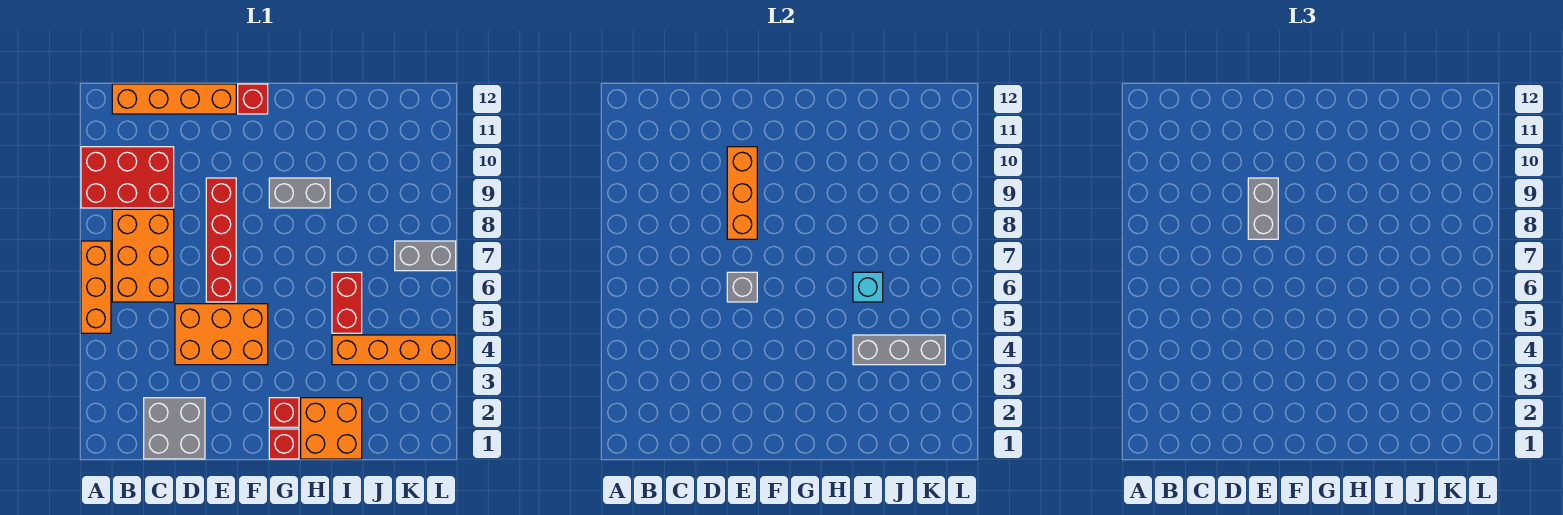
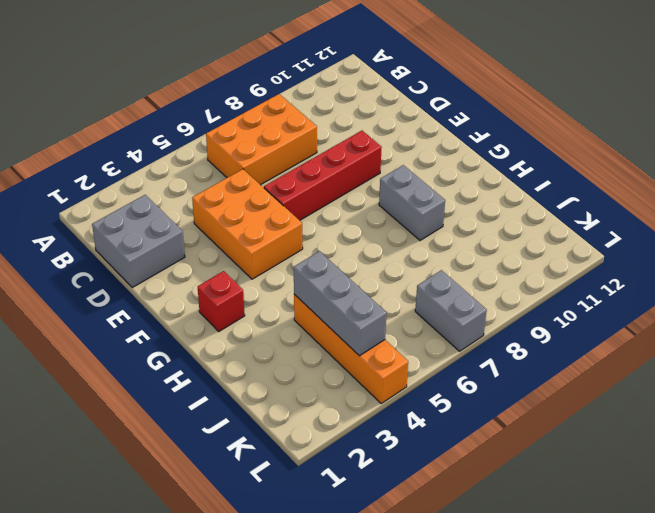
none -> orange brick A5:A7 level 1
none -> red brick A9:C10 level 1
none -> orange brick B12:E12 level 1

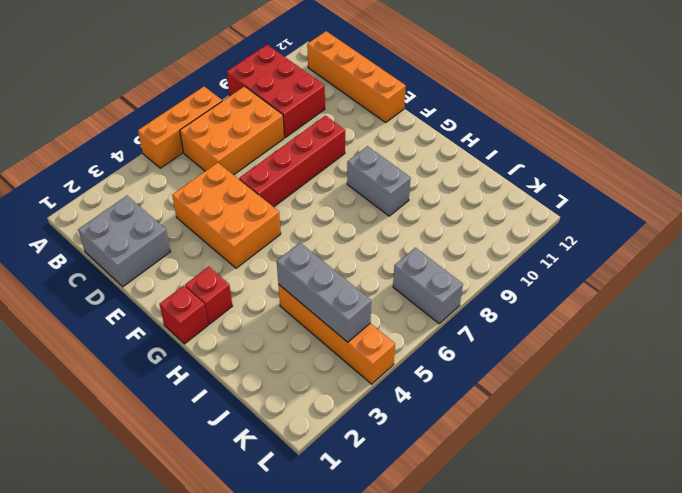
none -> red brick F12 level 1
none -> orange brick H1:I2 level 1
none -> red brick I5:I6 level 1

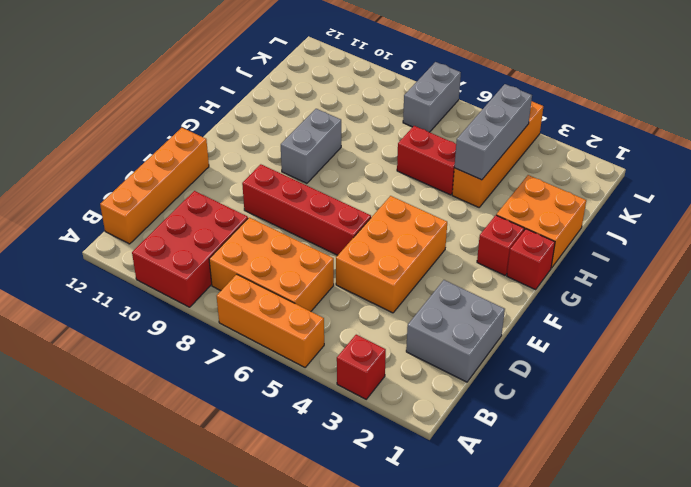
red brick A3 level 1 -> red brick F12 level 1
none -> grey brick E6 level 2
none -> orange brick E8:E10 level 2
none -> cyan brick I6 level 2

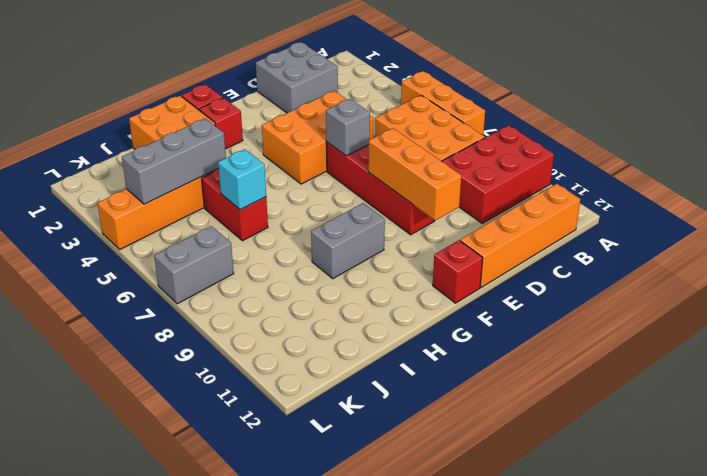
none -> grey brick E8:E9 level 3

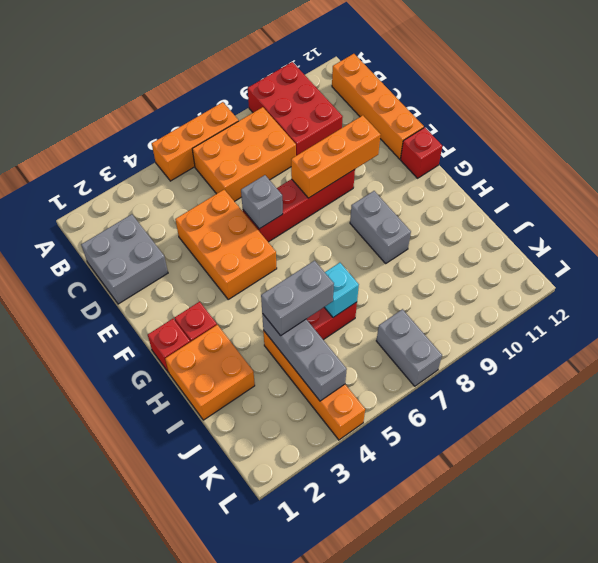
grey brick I4:I5 level 3 -> grey brick E8:E9 level 3

